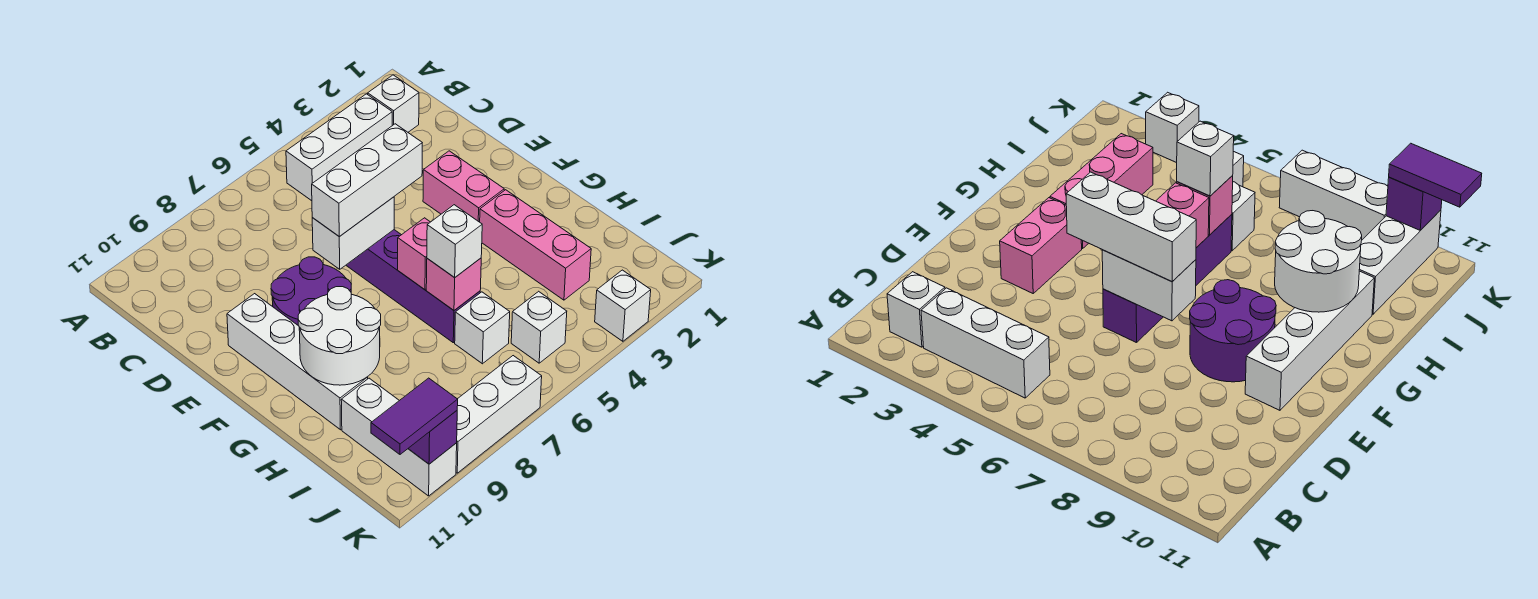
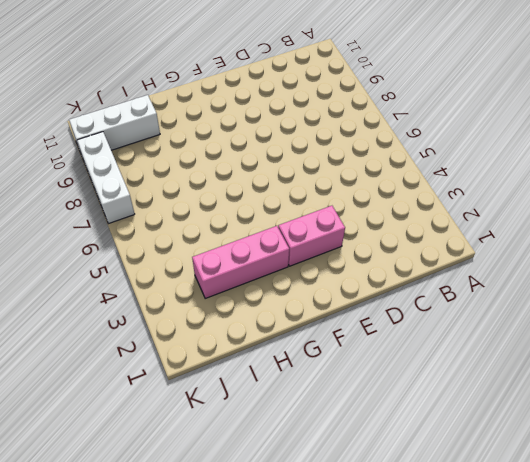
none -> white brick B2 level 1
none -> white brick B3:B5 level 1
none -> purple brick E6:H6 level 1

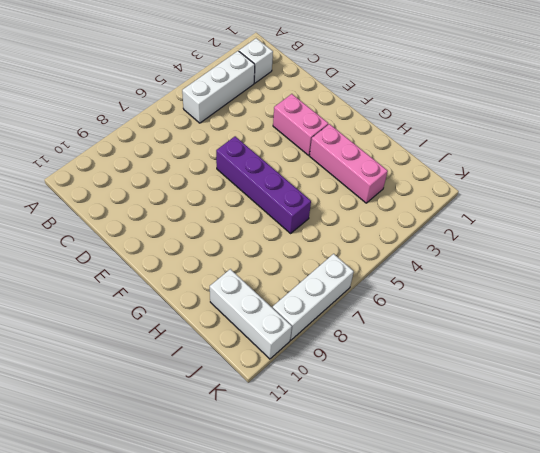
none -> purple round brick E8:F9 level 1
none -> white brick E10:H10 level 1
none -> white brick I6 level 1

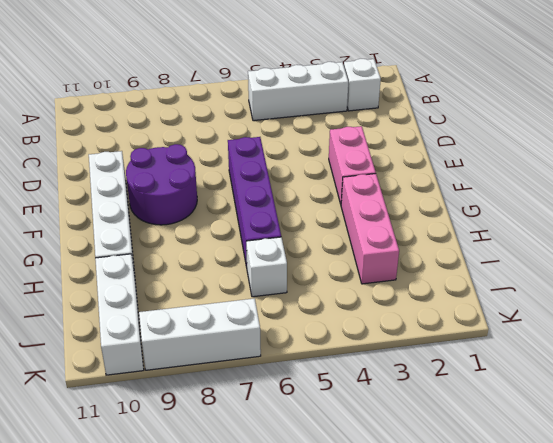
none -> white brick J5 level 1
none -> white brick K3 level 1
none -> white brick E6:E7 level 2

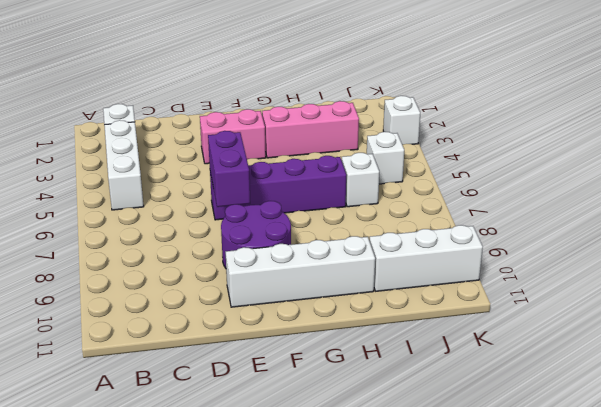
purple brick E6:E7 level 2 -> white brick E6:E7 level 2
none -> white brick K7:K9 level 1
none -> pink brick G6 level 2
none -> white round brick G9:H10 level 2

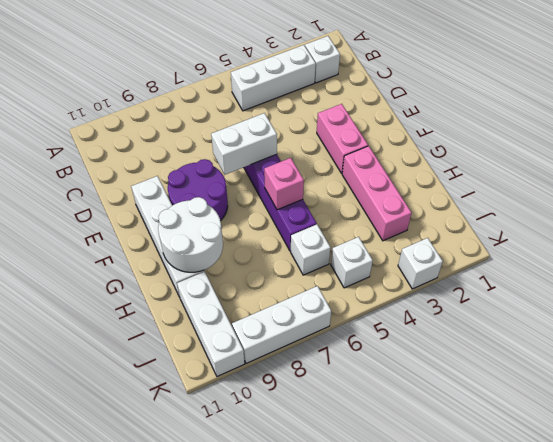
none -> pink brick H6 level 2
none -> purple brick K10 level 2
none -> white brick E5:E7 level 3

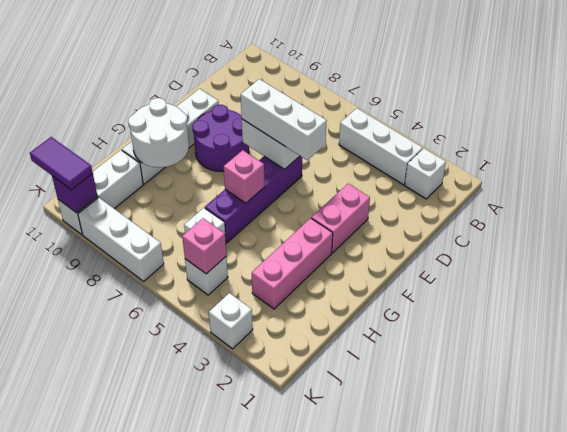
pink brick J5 level 2 -> pink brick H6 level 2
none -> white brick H6 level 3

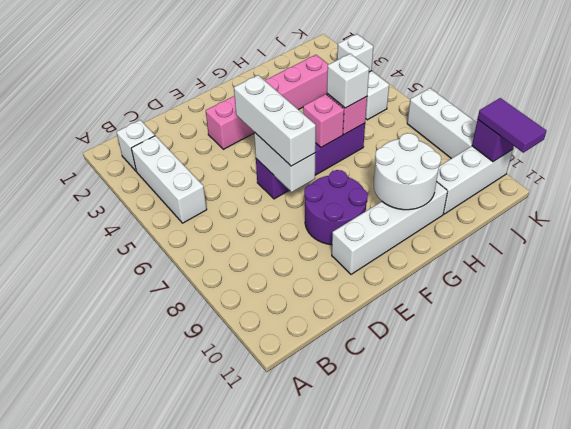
none -> white brick I6 level 1

